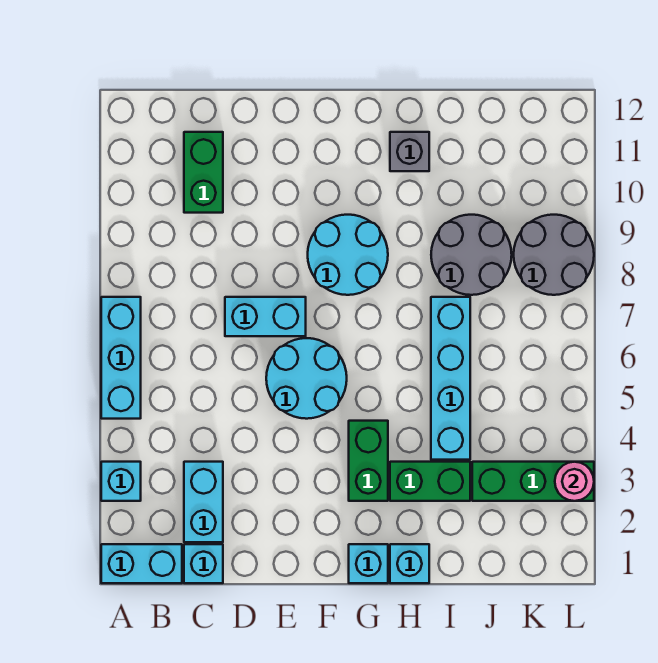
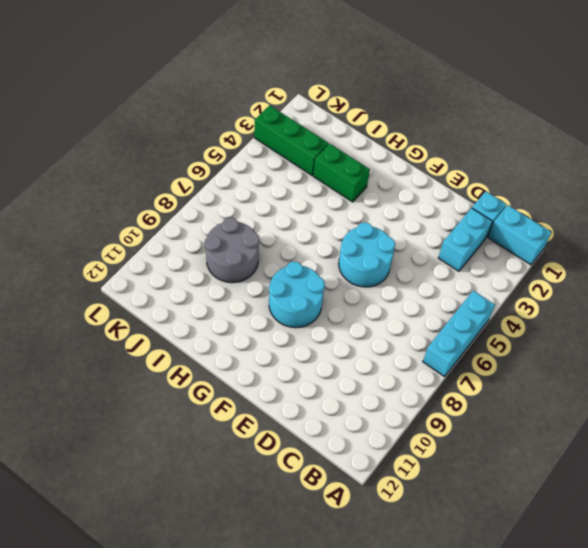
none -> cyan brick A3 level 1
none -> green brick C10:C11 level 1
none -> cyan brick D7:E7 level 1

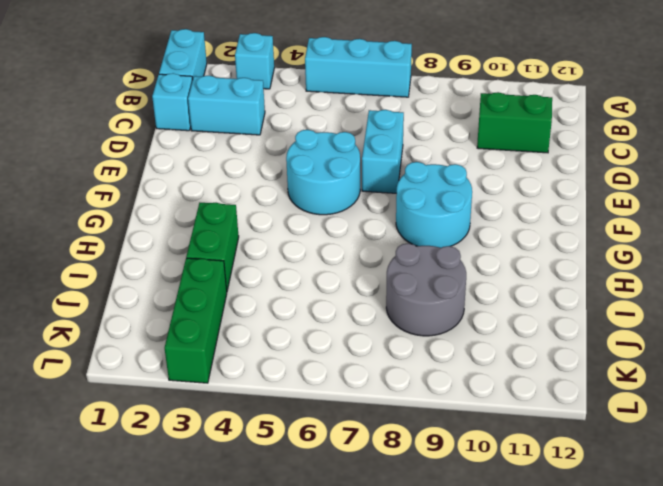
none -> cyan brick G1 level 1
none -> green brick G3:G4 level 1
none -> cyan brick H1 level 1

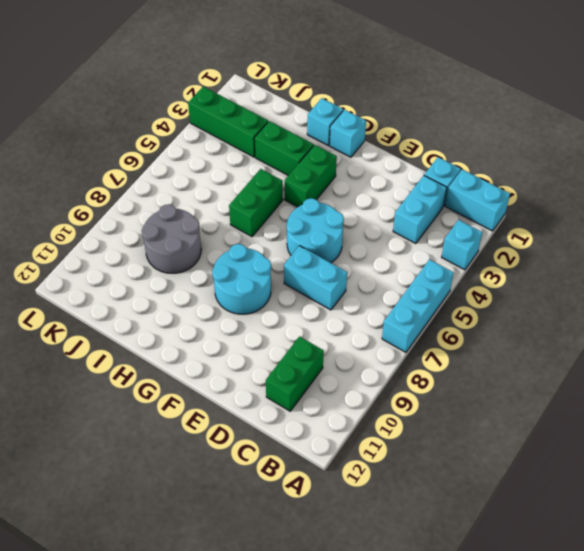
green brick H5:H6 level 1 -> none
none -> grey brick H11 level 1
none -> cyan brick I4:I7 level 1
none -> grey round brick K8:L9 level 1

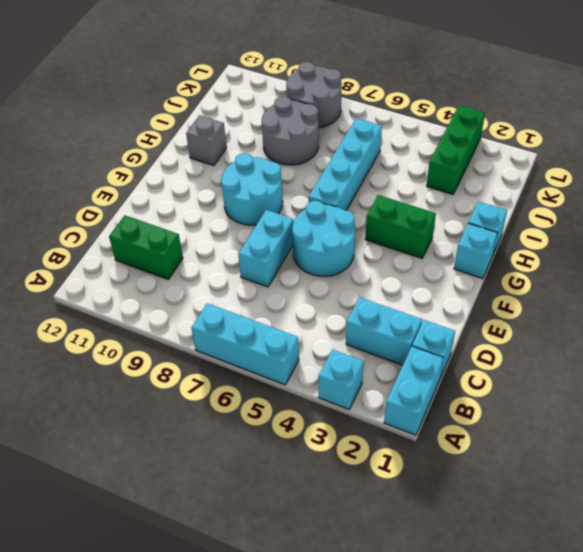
cyan brick G6:J6 level 1 -> cyan brick I4:I7 level 1
none -> green brick H3:I3 level 1
none -> pink round brick L3 level 2

